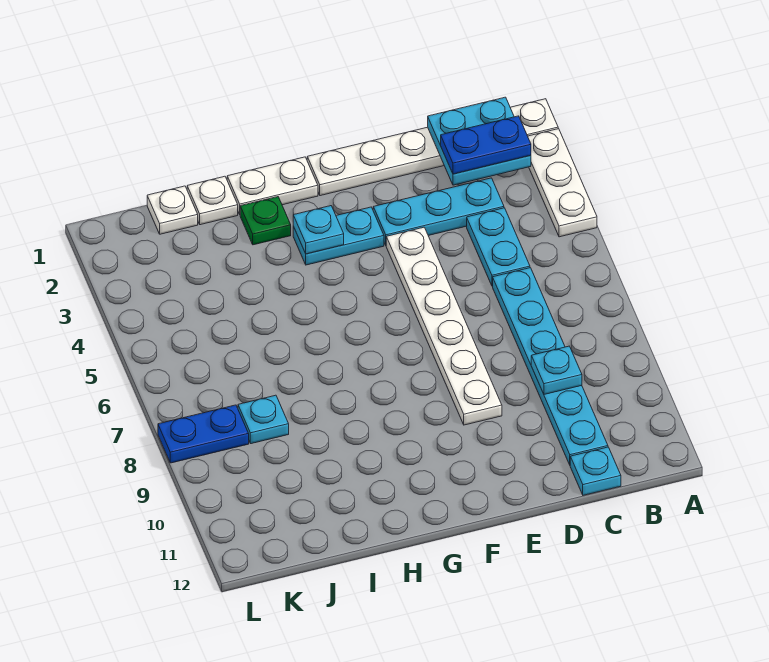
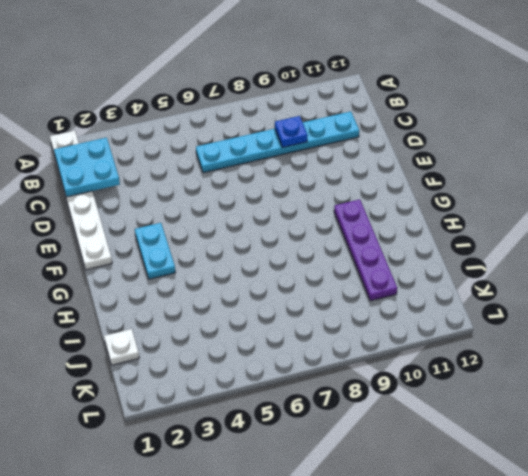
blue plate C9 level 2 -> cyan plate C9 level 2
purple plate G10:J10 level 1 -> none
none -> white plate A2:A4 level 1
none -> cyan plate C3:E3 level 1
none -> cyan plate C4:C5 level 1

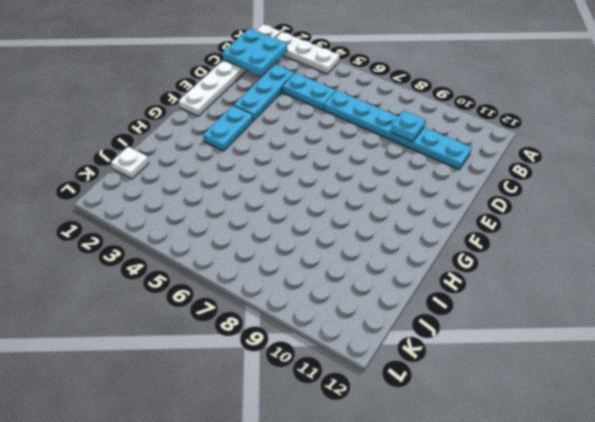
none -> cyan plate C12 level 1
none -> white plate E4:E9 level 1
none -> white plate G1:H1 level 1

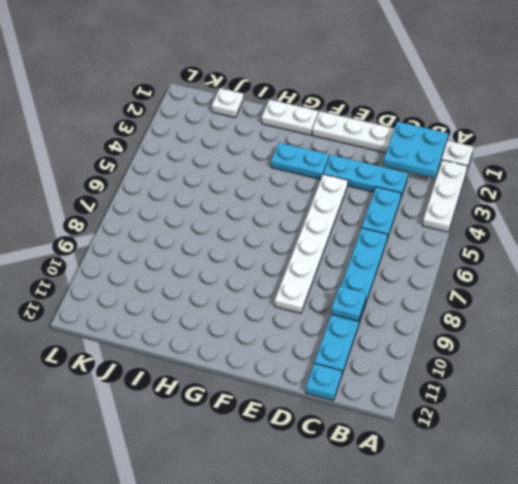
none -> green plate H2 level 1
none -> white plate I1 level 1
none -> cyan plate J8 level 1

